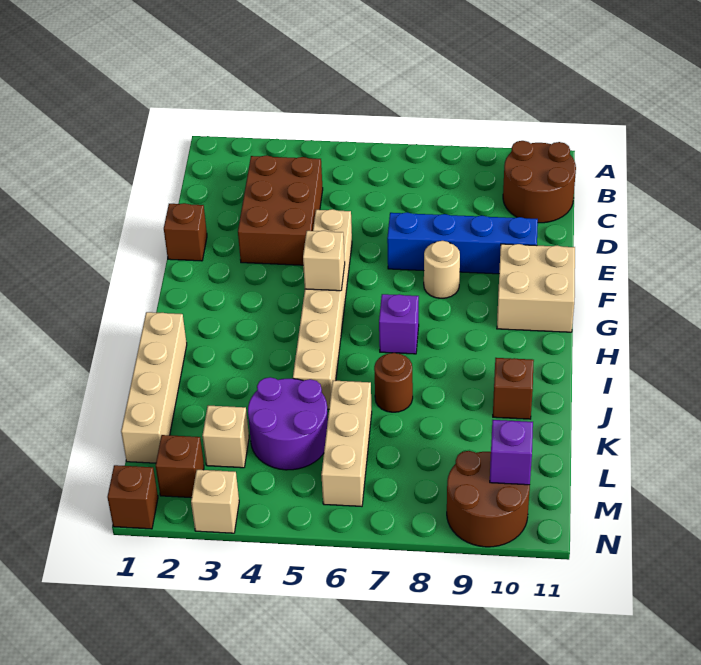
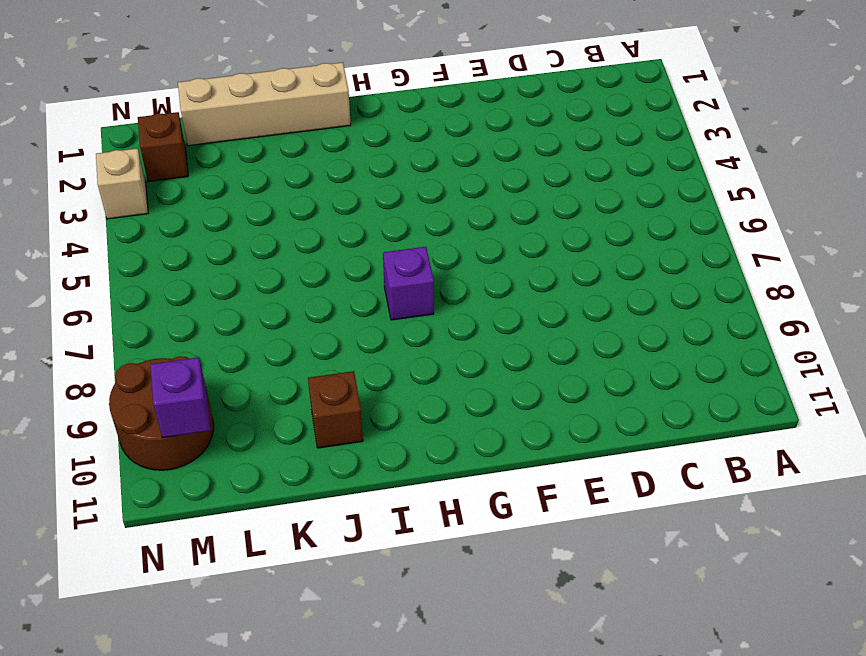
none -> brown round brick B10:C11 level 1
none -> brown brick C3:E4 level 1
none -> brown brick E1 level 1

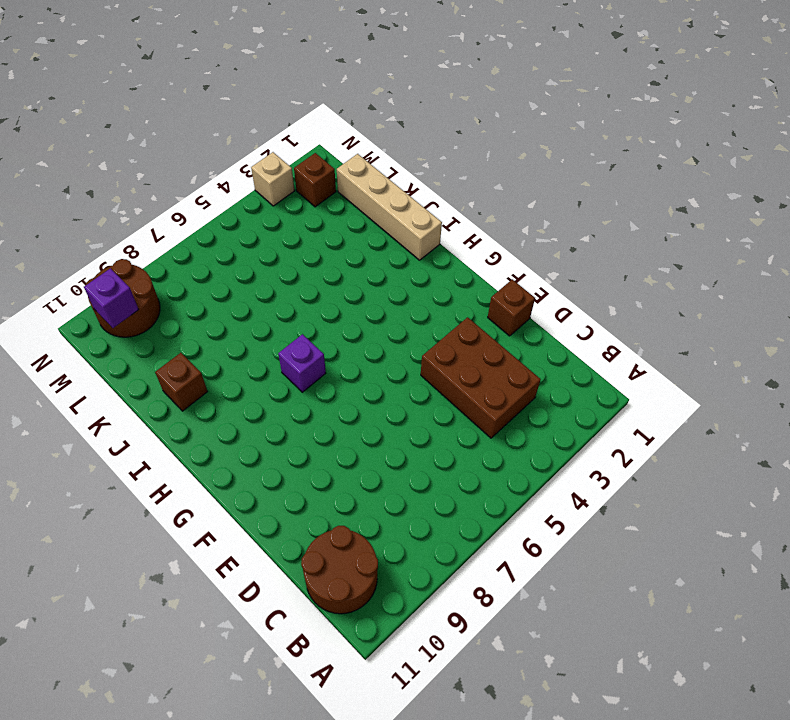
none -> tan brick E5:J5 level 1
none -> blue brick E7:E10 level 1
none -> tan round brick F8 level 1

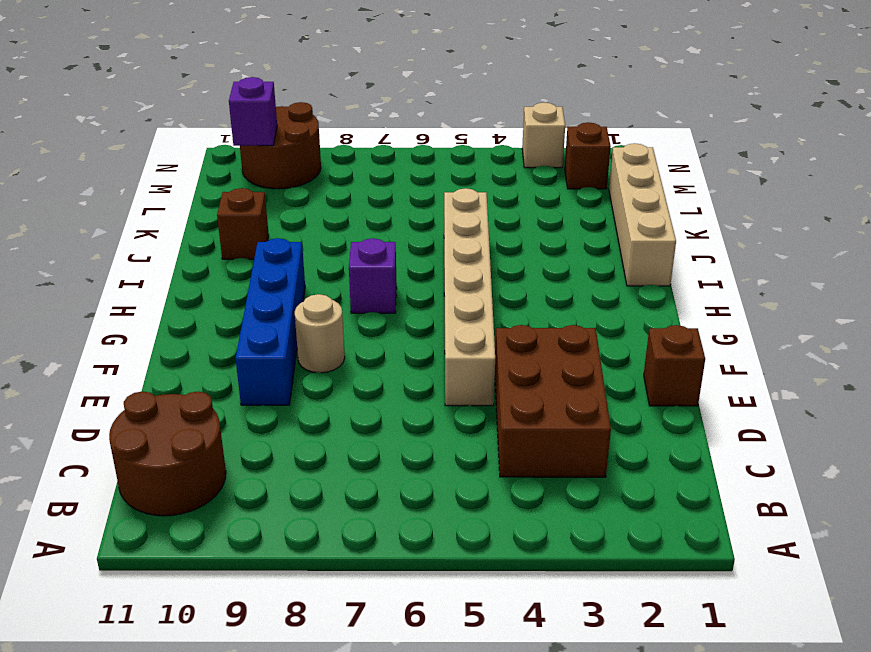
blue brick E9:H9 level 1 -> blue brick E7:E10 level 1
none -> tan brick F10:G11 level 1
none -> brown round brick J7 level 1
none -> purple round brick K4:L5 level 1

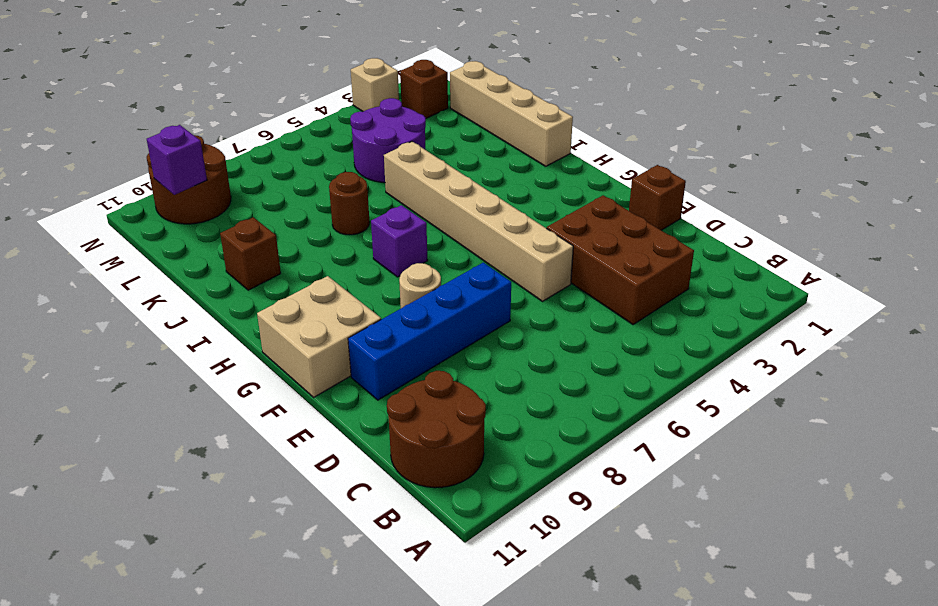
none -> tan brick K6:M6 level 1
none -> tan brick L3 level 1
none -> brown brick N1 level 1

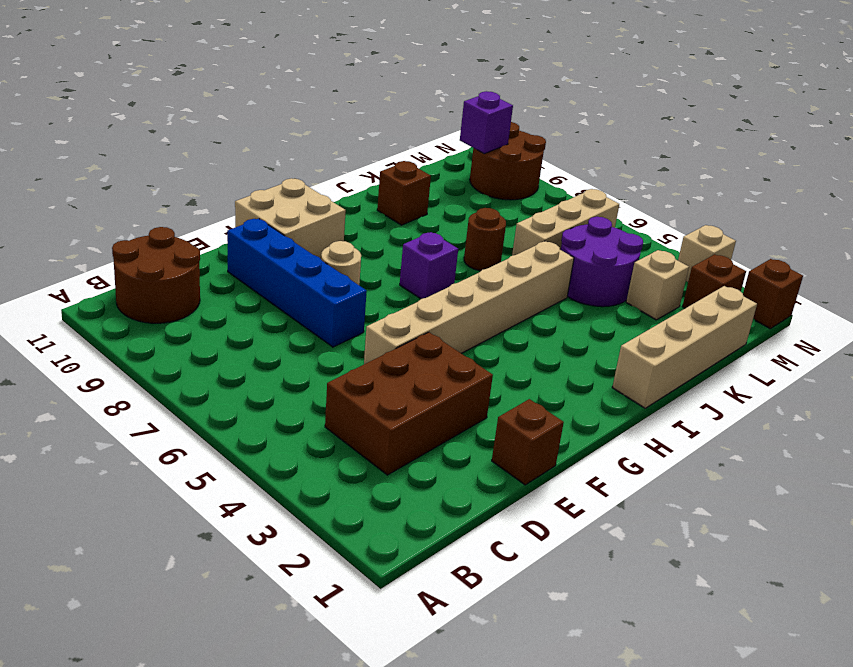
none -> tan brick G5 level 2

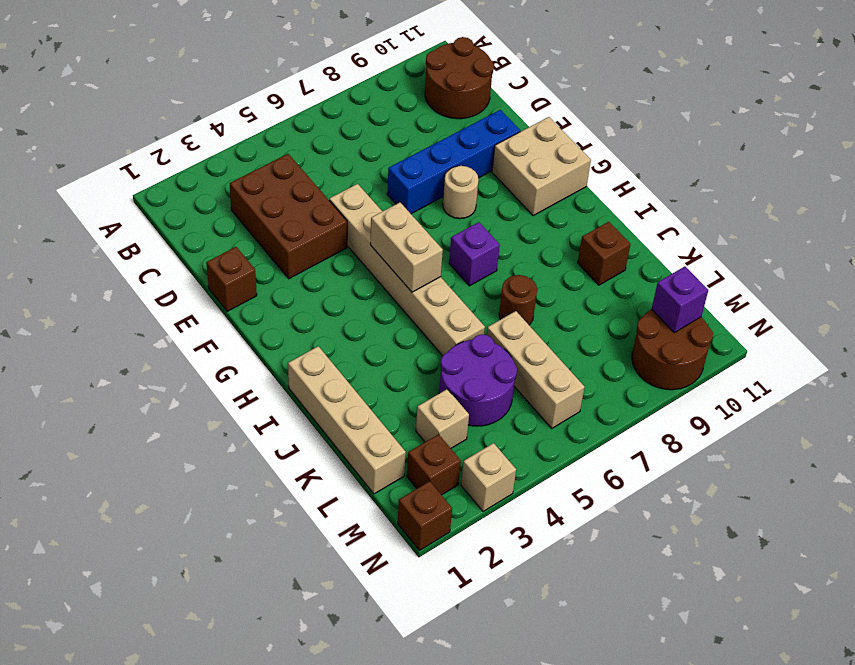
tan brick G5:H5 level 2 -> tan brick G5 level 2

